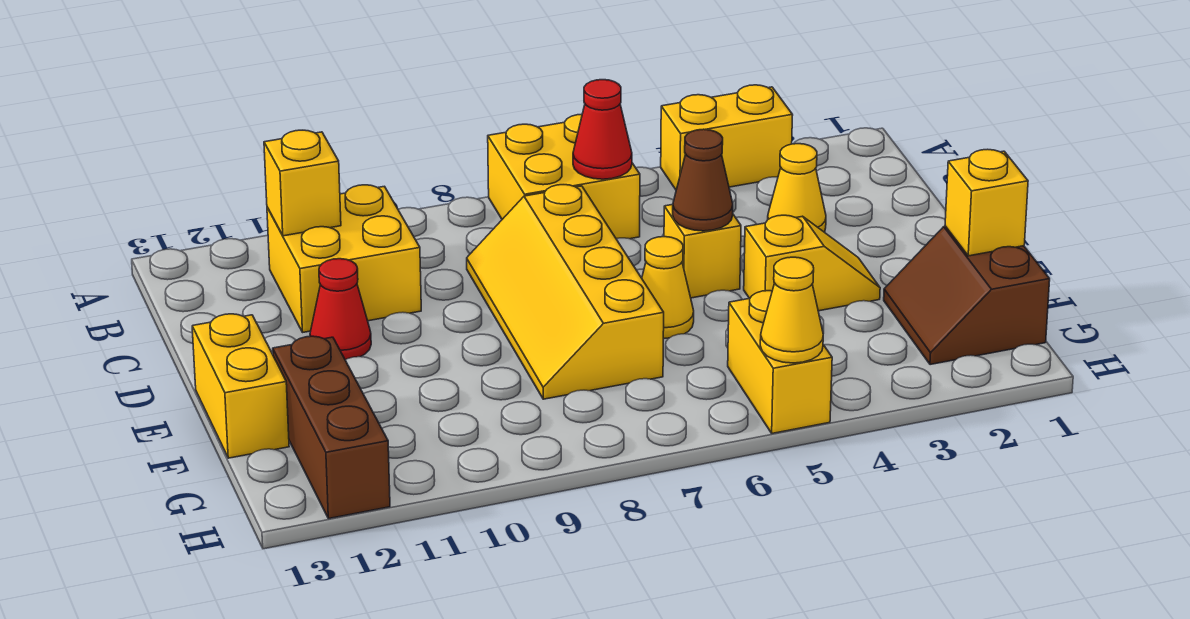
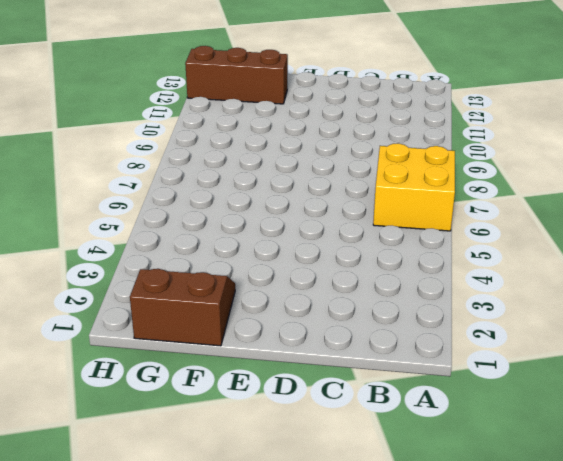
none -> yellow brick A3:A4 level 1
none -> yellow brick B10:C11 level 1
none -> yellow cone C3 level 1

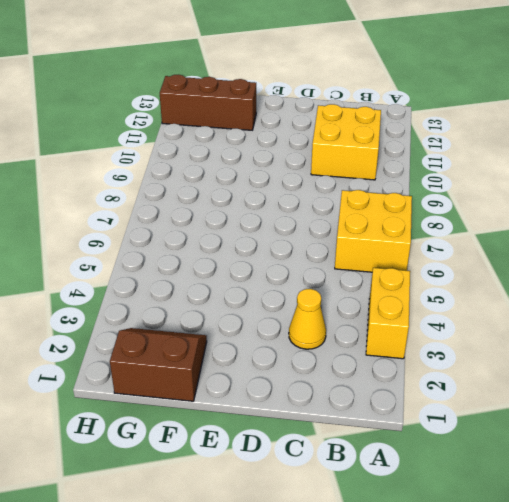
none -> yellow slope C7:F8 level 1 top 7
none -> yellow brick D5 level 1
none -> red cone D11 level 1

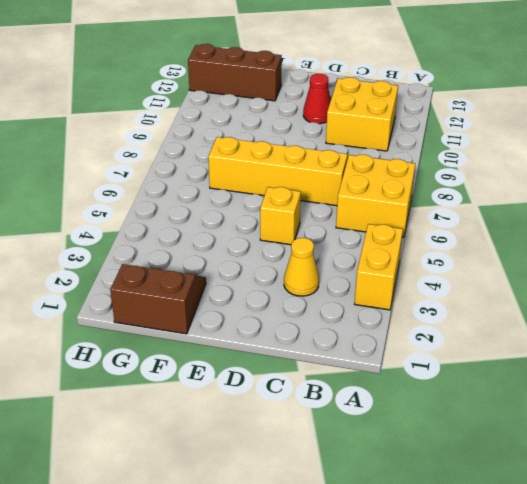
none -> yellow slope E3:E4 level 1 top 4
none -> yellow cone E6 level 1
none -> yellow brick E13:F13 level 1

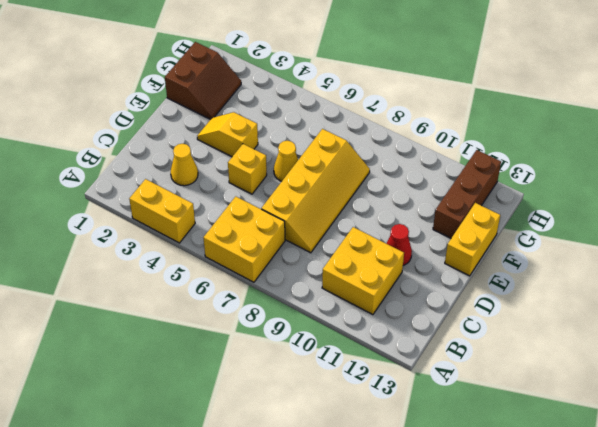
none -> yellow brick G5:H5 level 1
none -> red cone B6 level 2
none -> yellow brick B11 level 2

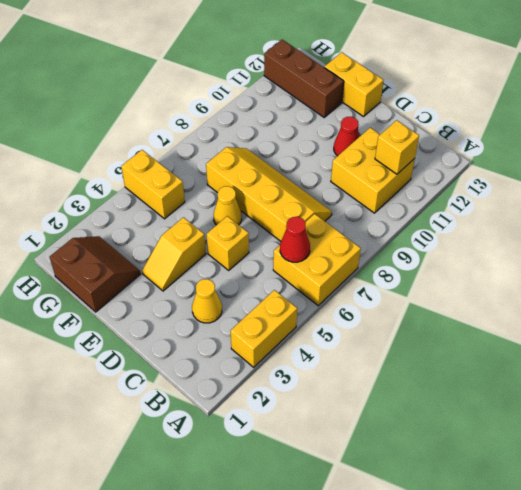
none -> brown cone D5 level 2
none -> yellow brick F1 level 2
none -> yellow cone H5 level 2

